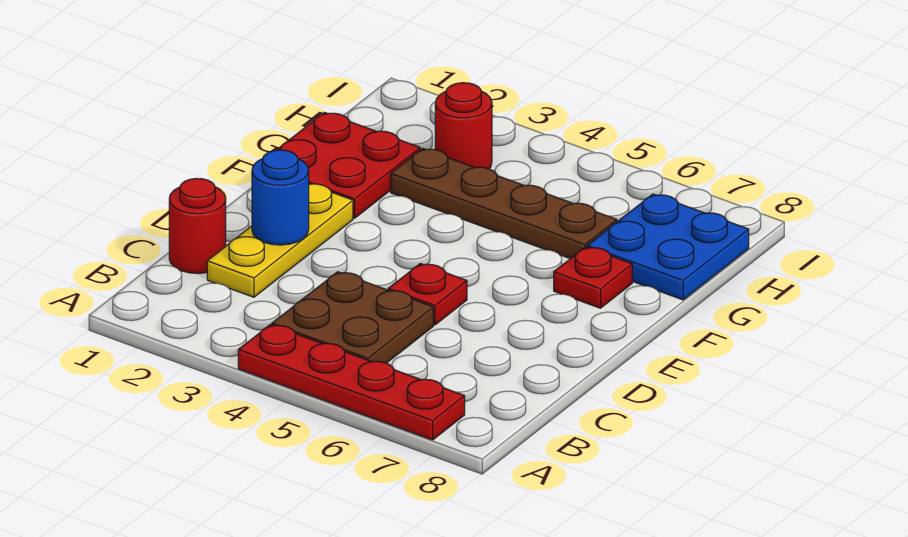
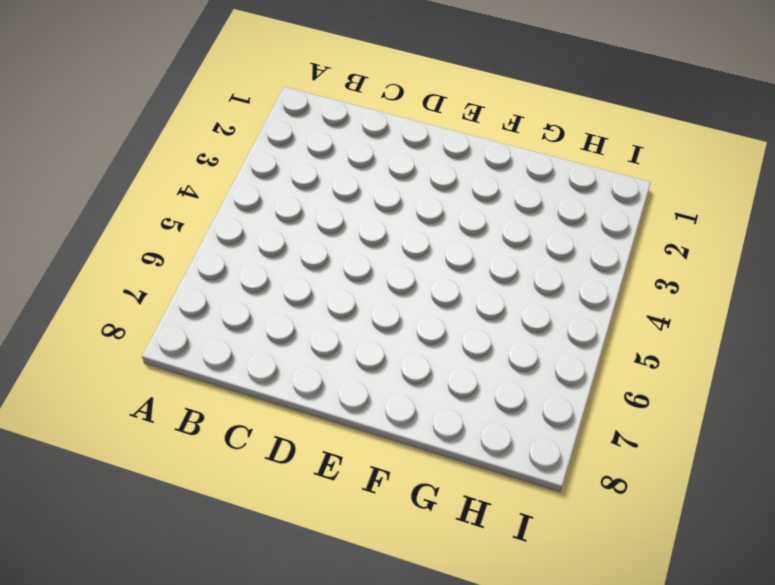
none -> red plate A4:A7 level 1
none -> brown plate B4:C5 level 1

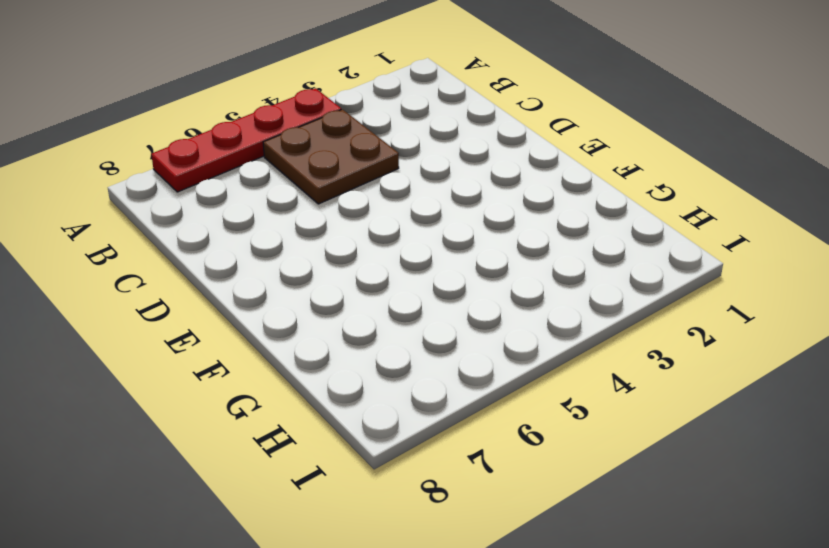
none -> red round brick C1 level 1
none -> yellow plate C2:E2 level 1

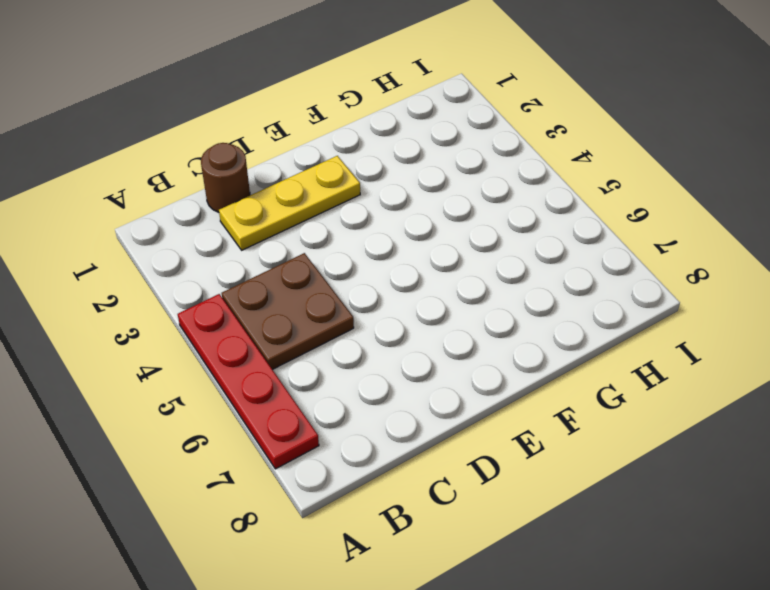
brown round brick C1 level 1 -> red round brick C1 level 1
none -> red plate D5 level 1
none -> red plate F1:G2 level 1

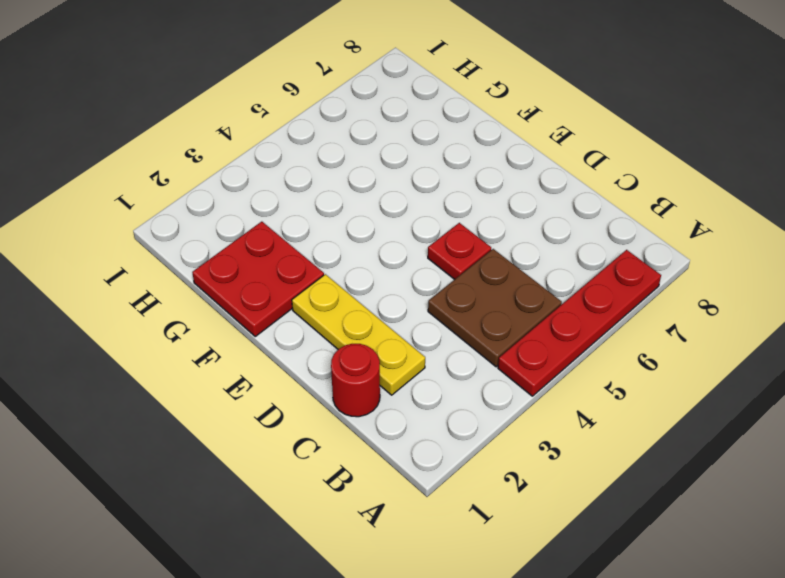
none -> red plate F7 level 1
none -> brown plate G3:G6 level 1

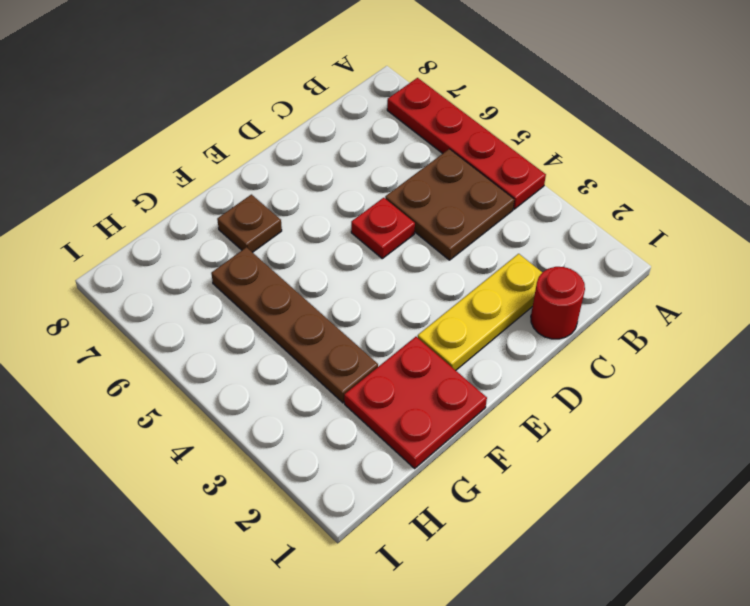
brown plate F7 level 1 -> red plate F7 level 1
none -> blue plate G7:H8 level 1
none -> red round brick H3 level 1

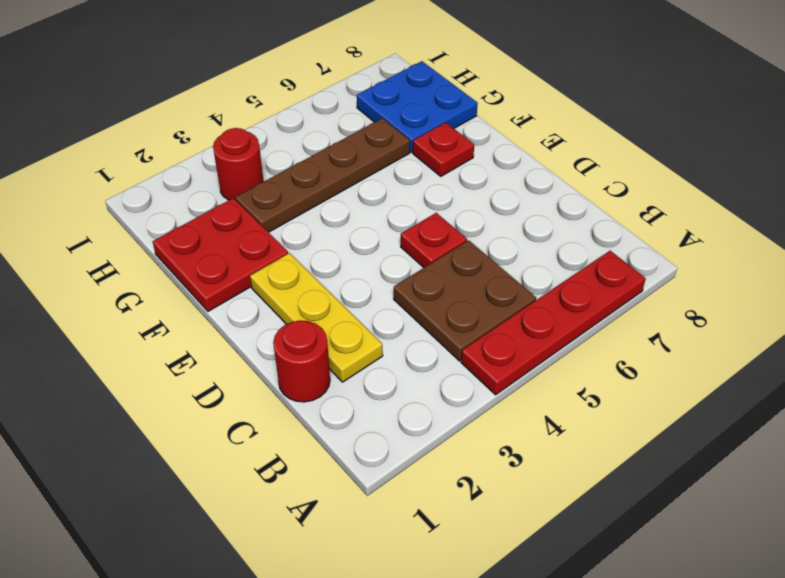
none -> blue round brick D2 level 2

